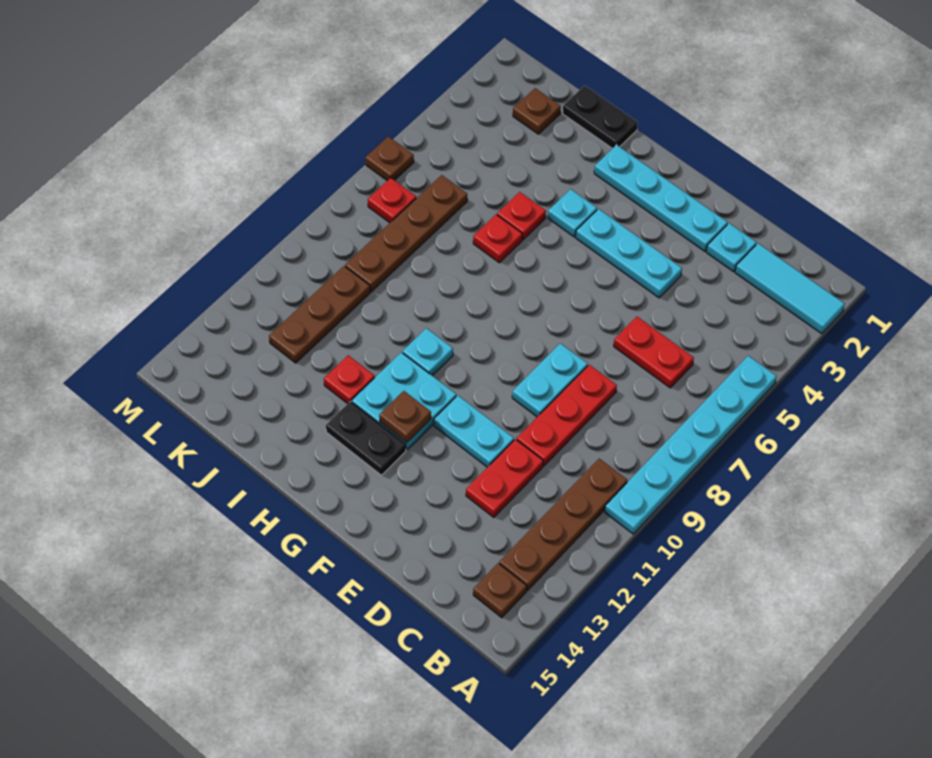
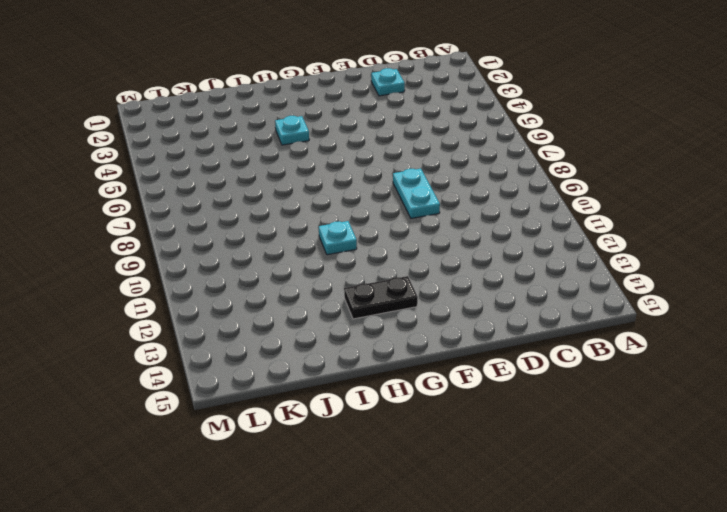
none -> cyan tile A2:C2 level 1
none -> cyan plate A5:A10 level 1
none -> brown plate B10:B13 level 1

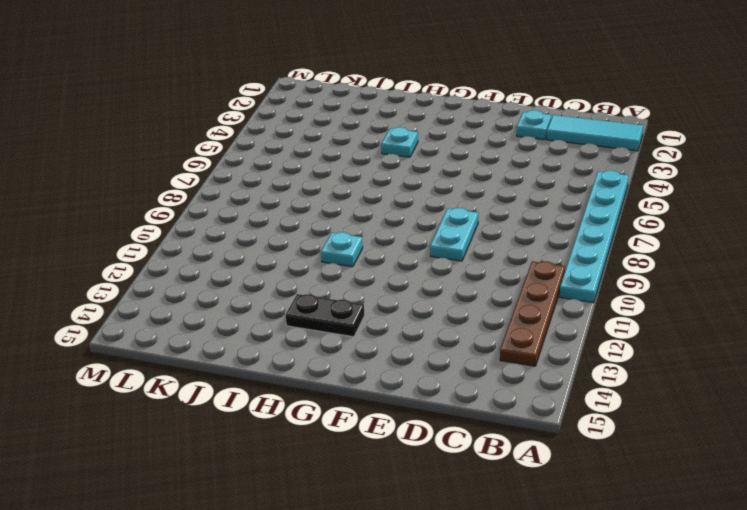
none -> brown plate B14 level 1
none -> red plate C6:D6 level 1
none -> red plate D8:D10 level 1

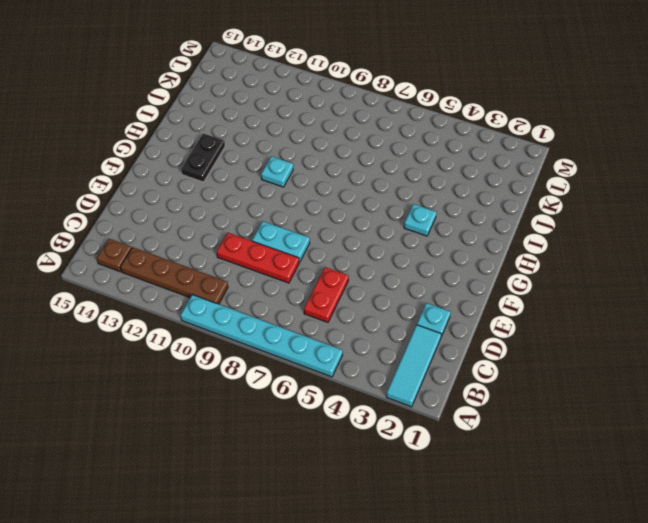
none -> red plate D11:D12 level 1
none -> cyan plate E2:H2 level 1
none -> cyan plate E4:G4 level 1

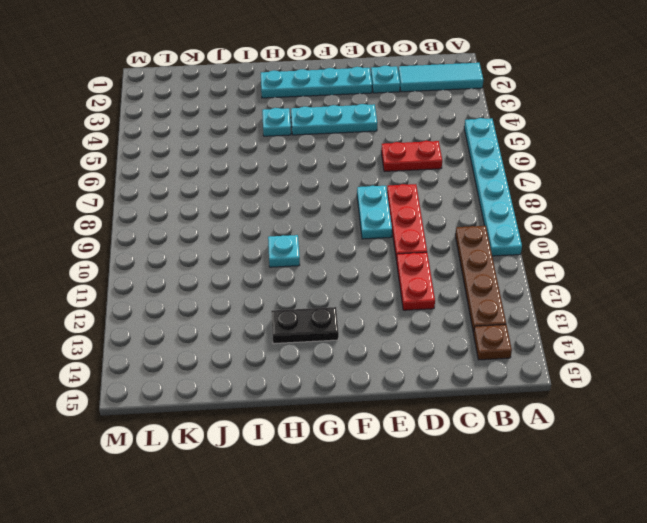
none -> cyan plate E11:F11 level 1
none -> cyan plate G11:H12 level 1
none -> black plate I1:J1 level 1

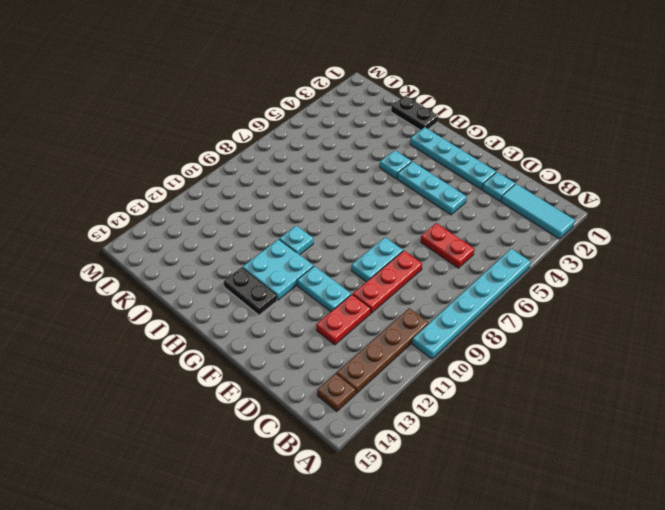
none -> red plate I5 level 1
none -> red plate I6 level 1
none -> red plate I12 level 1

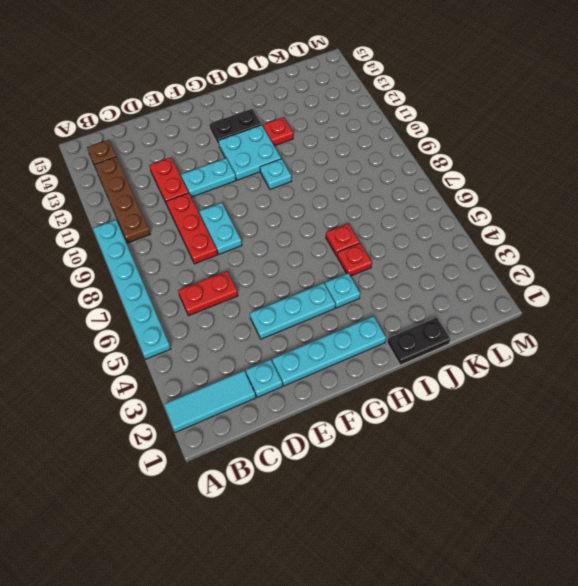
none -> brown plate K2 level 1
none -> brown plate K6:K9 level 1
none -> brown plate K10:K12 level 1

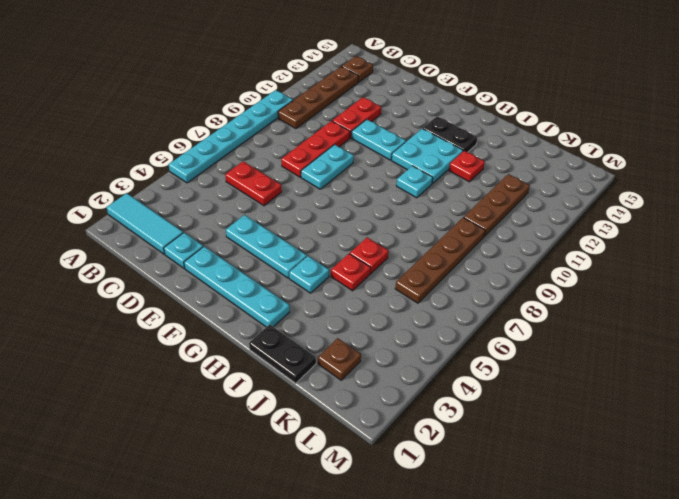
none -> red plate L7 level 1
none -> brown plate M6 level 1
none -> brown plate G12 level 2

